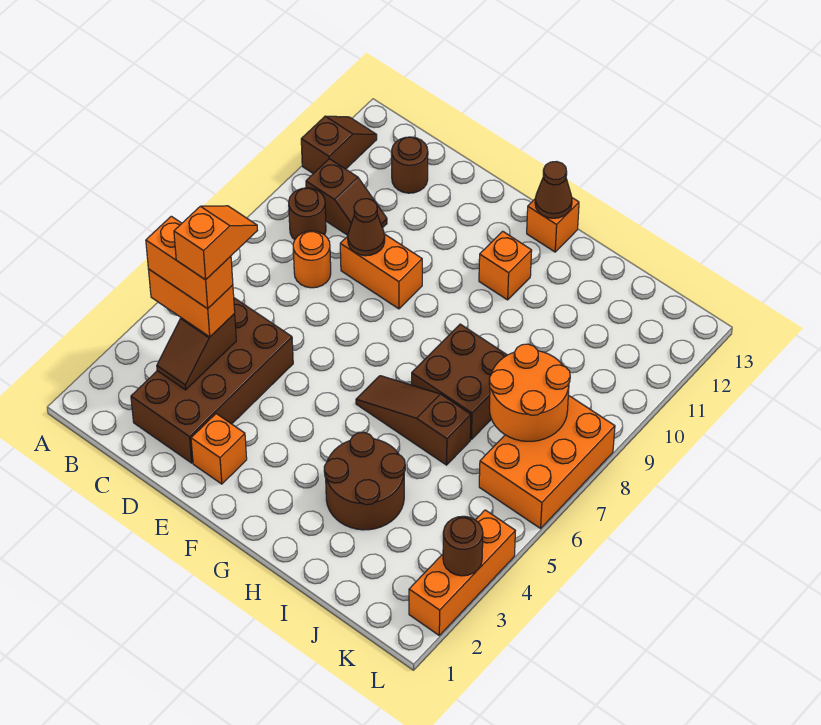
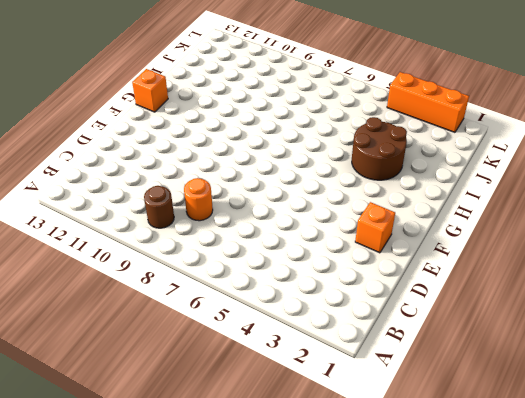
none -> brown slope A11:A12 level 1 top 11
none -> brown slope B10:C10 level 1 top B
none -> brown brick C2:D5 level 1

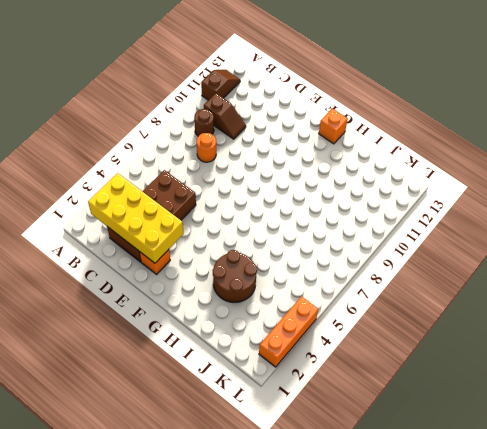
yellow brick B2:E3 level 2 -> brown slope C3:C4 level 2 top 4
none -> brown round brick C12 level 1
none -> orange brick D9:E9 level 1
none -> brown slope G6:I6 level 1 top I

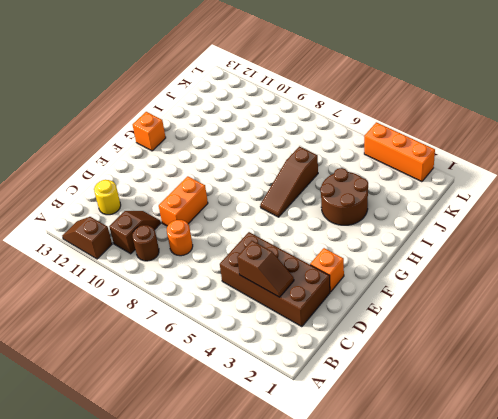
yellow round brick C12 level 1 -> brown round brick C12 level 1
none -> orange brick G11 level 1
none -> brown brick H7:I8 level 1
none -> orange brick K6:L8 level 1

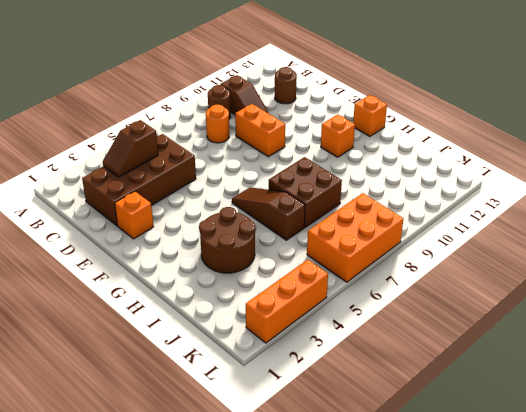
none -> brown slope A11:A12 level 1 top 11
none -> brown cone D9 level 2
none -> brown cone G13 level 2

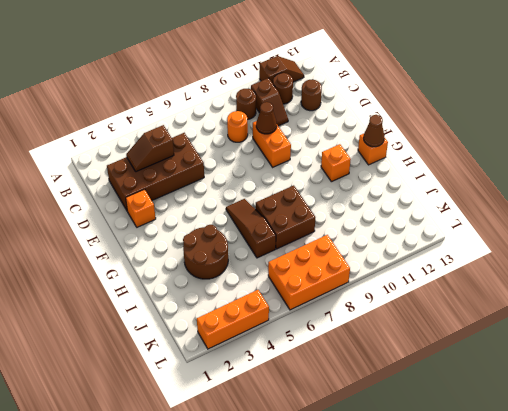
brown round brick B11 level 1 -> brown round brick L3 level 2
none -> orange round brick J7:K8 level 2
none -> orange brick B4:C4 level 3
none -> orange brick B4:C4 level 4

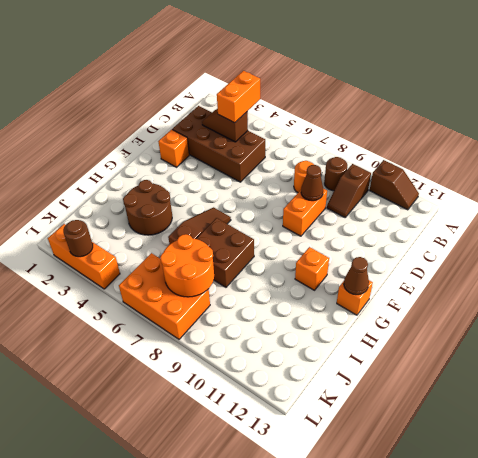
none -> brown round brick C12 level 1
none -> orange brick B4:C4 level 4
none -> orange slope C4:C5 level 5 top 4

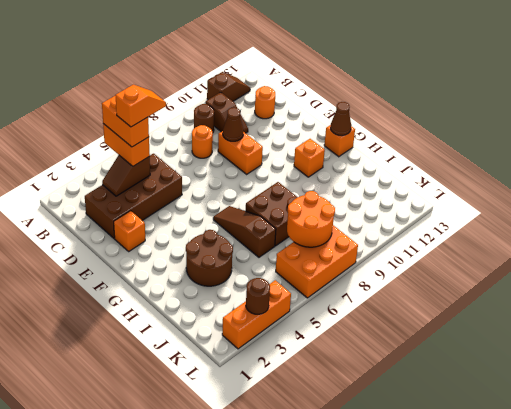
orange round brick C12 level 1 -> brown round brick C12 level 1

